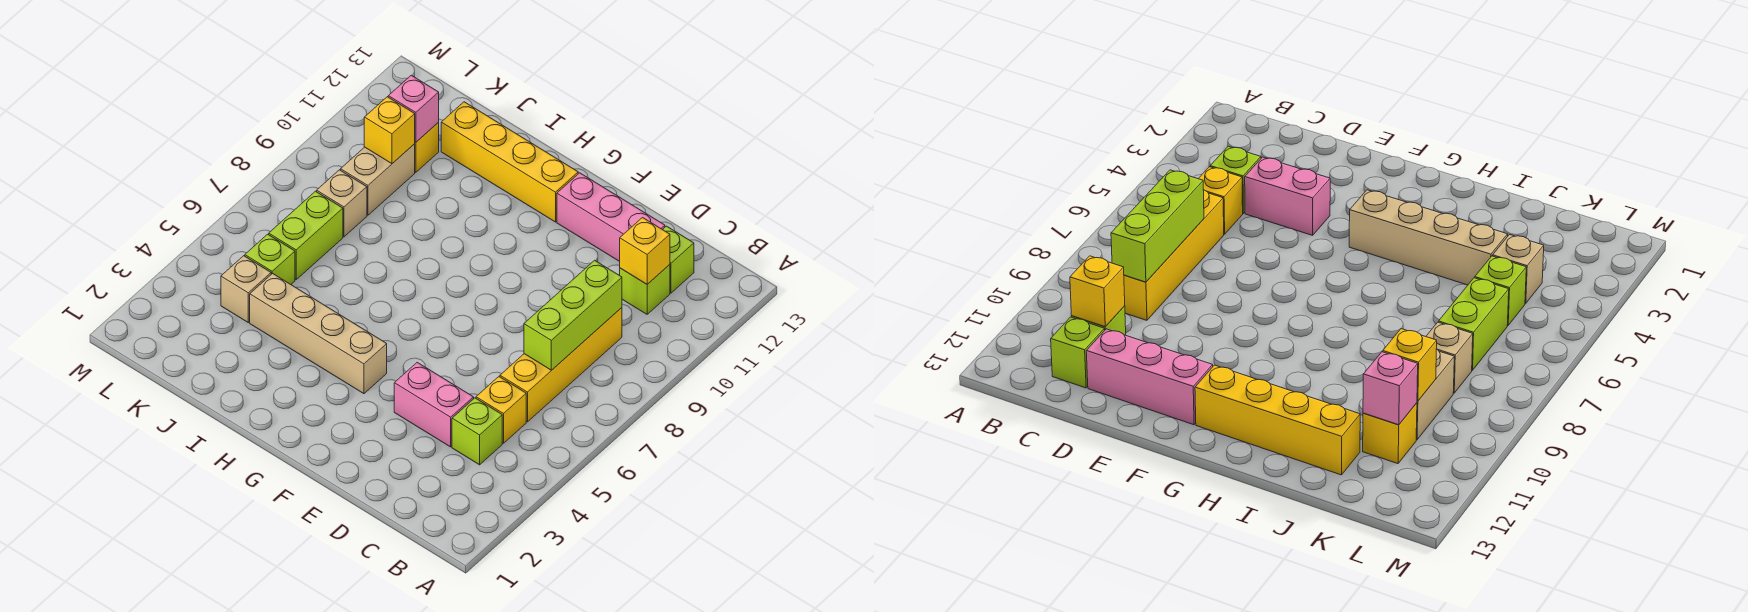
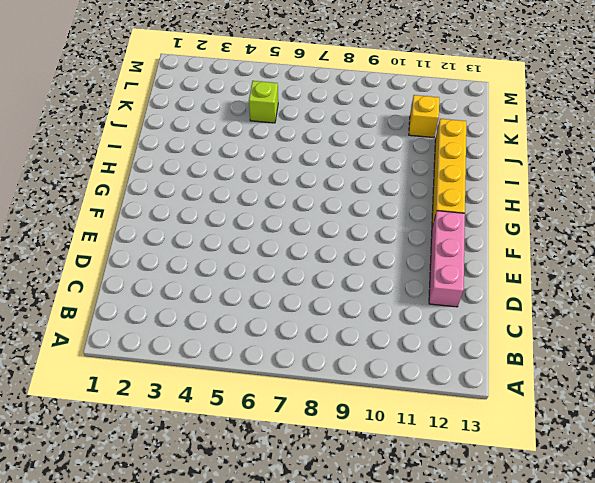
none -> lime brick C4 level 1
none -> yellow brick C5 level 1
none -> yellow brick C6:C9 level 1

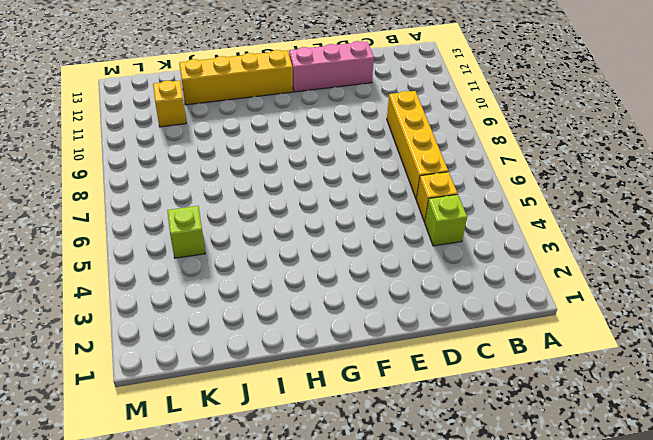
none -> lime brick C11 level 1
none -> lime brick C12 level 1
none -> pink brick D4:E4 level 1

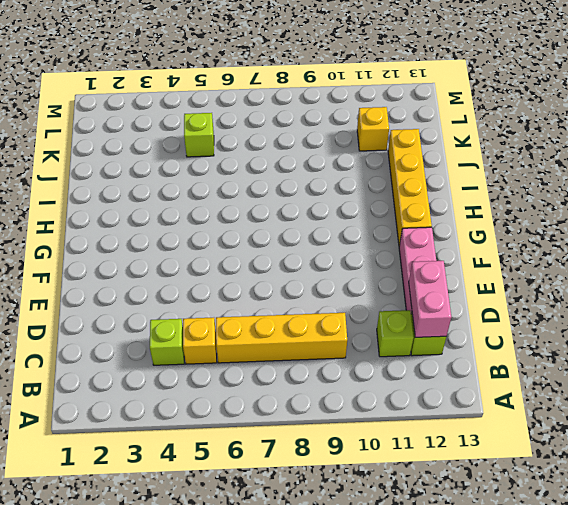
pink brick C12:D12 level 2 -> pink brick D4:E4 level 1
none -> tan brick G4:J4 level 1
none -> tan brick K4 level 1
none -> lime brick K6:K7 level 1

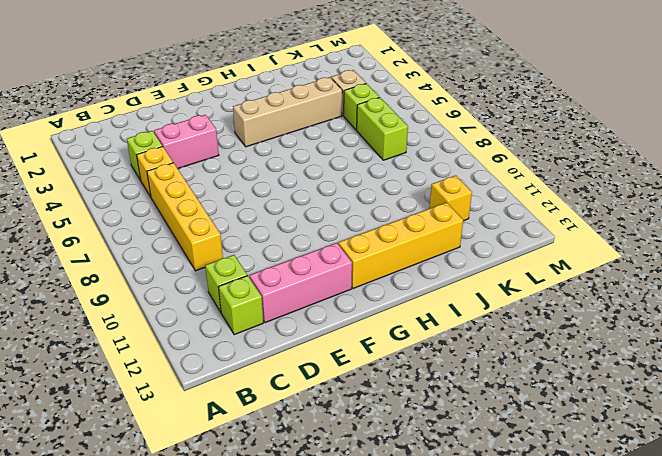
none -> tan brick K8 level 1
none -> tan brick K9:K10 level 1
none -> lime brick C7:C9 level 2

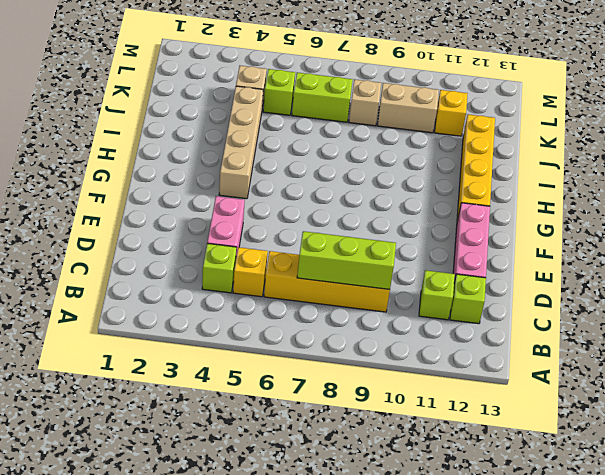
none -> yellow brick C11 level 2
none -> yellow brick K10 level 2
none -> pink brick K11 level 2

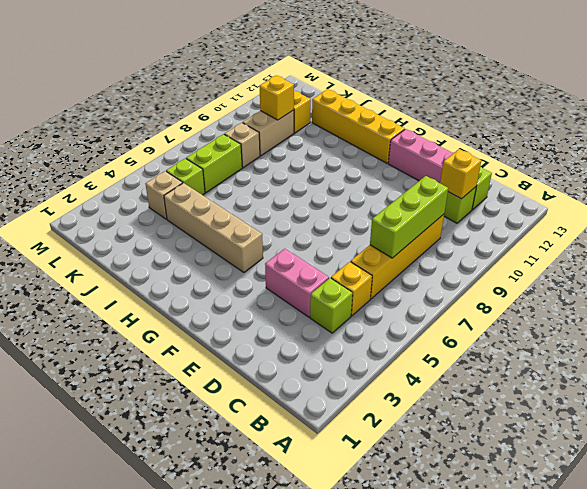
none -> pink brick K11 level 2

